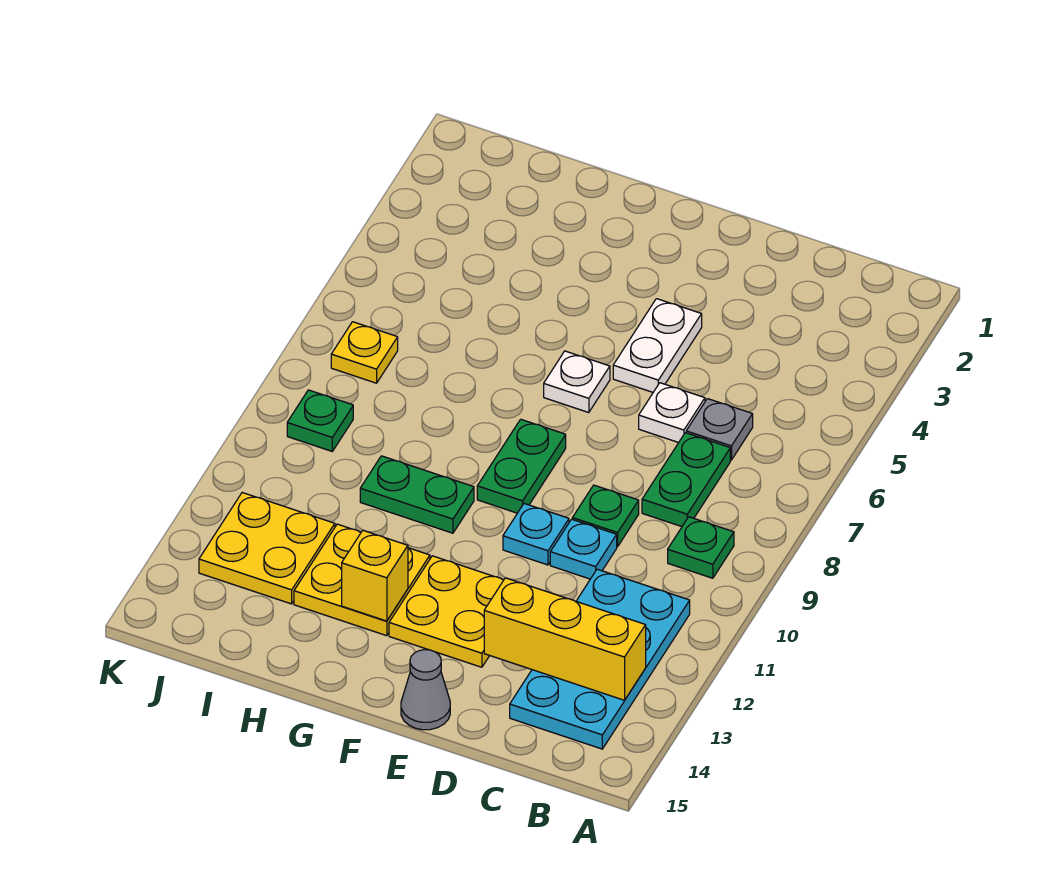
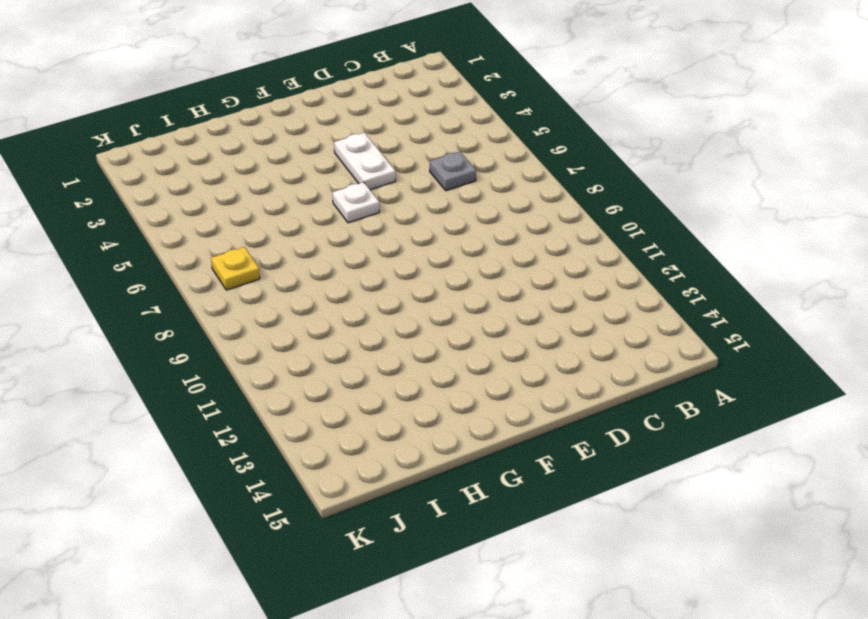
none -> green plate B9 level 1
none -> cyan plate B11:C14 level 1
none -> green plate C7:C8 level 1

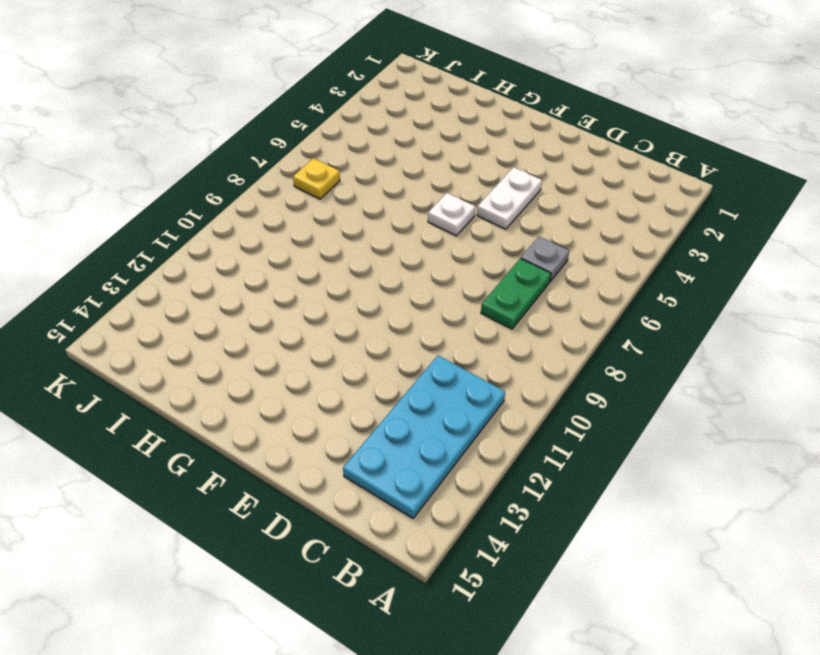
none -> green plate B9 level 1
none -> white plate D6 level 1
none -> green plate D9 level 1

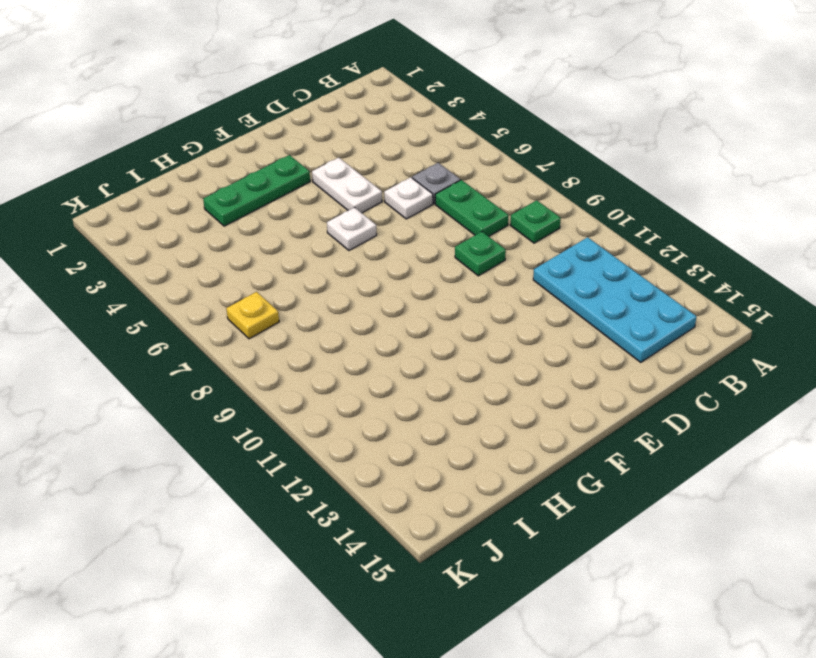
green plate F3:H3 level 1 -> none
none -> cyan plate D10 level 1
none -> cyan plate E10 level 1
none -> yellow plate E12:F13 level 1

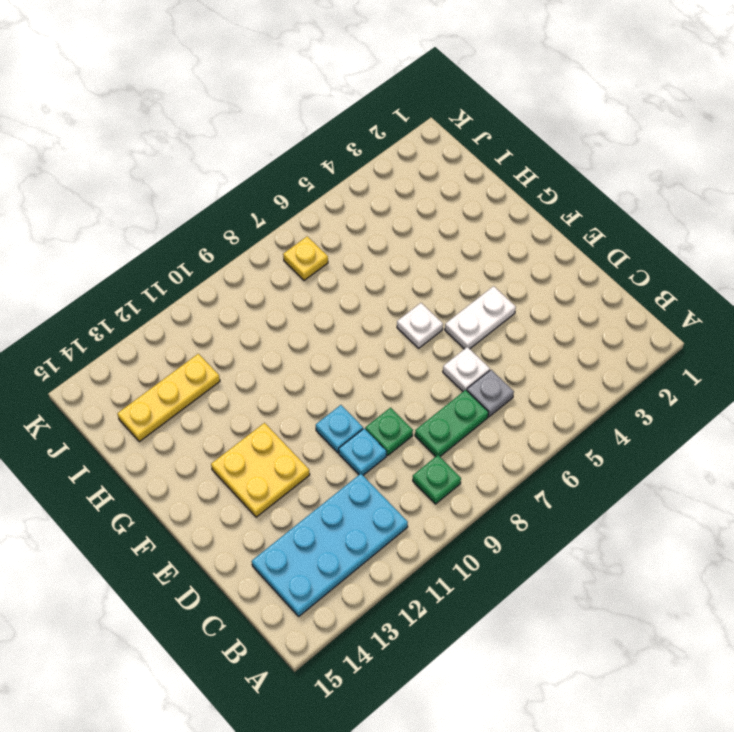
yellow plate I12:I14 level 1 -> yellow plate I12:J13 level 1
none -> grey cone E15 level 1
none -> green plate F8:F9 level 1
none -> green plate G10:H10 level 1

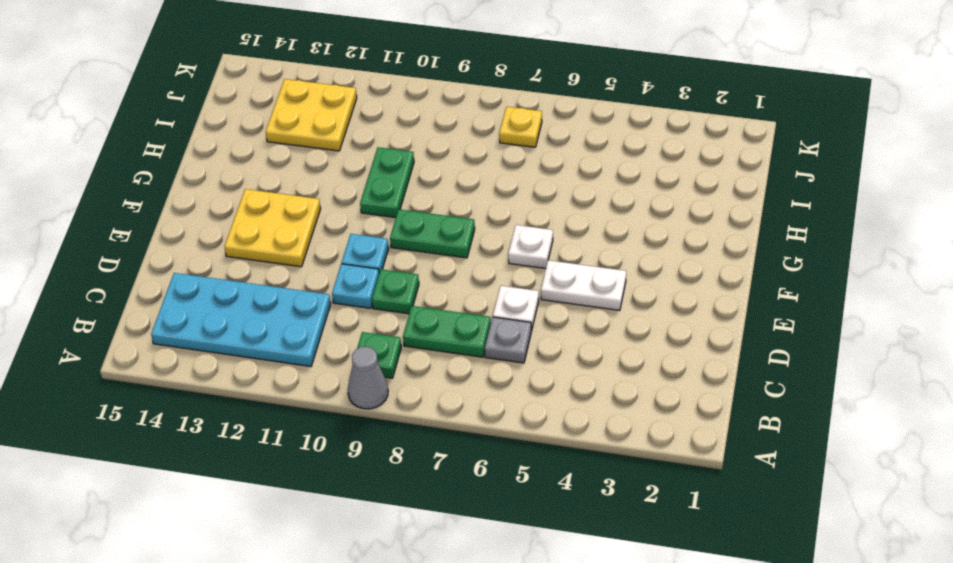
grey cone A9 level 1 -> grey cone E15 level 1
none -> yellow plate G12:H13 level 1
none -> green plate J9 level 1
none -> yellow brick B13:D13 level 2

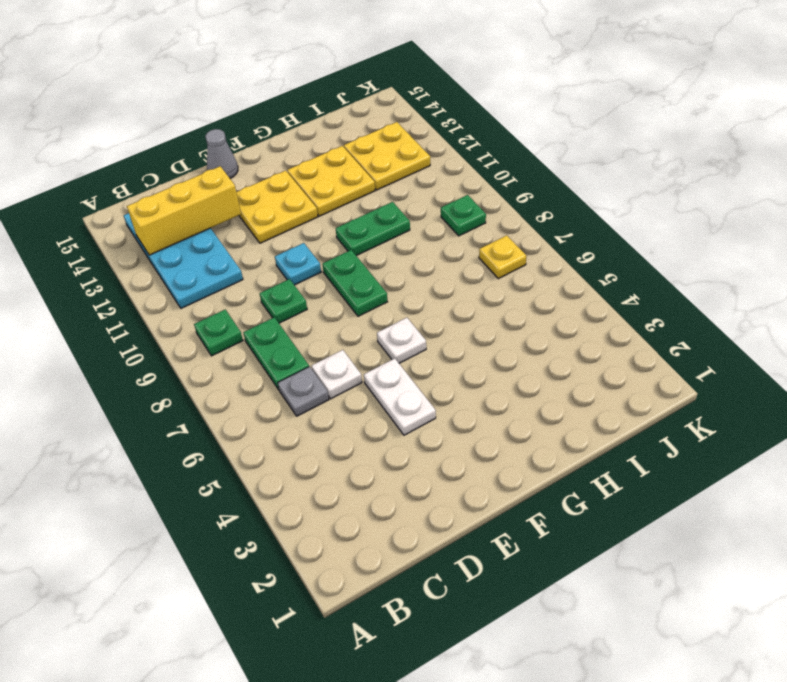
none -> cyan plate D10 level 1
none -> yellow brick G13 level 2

